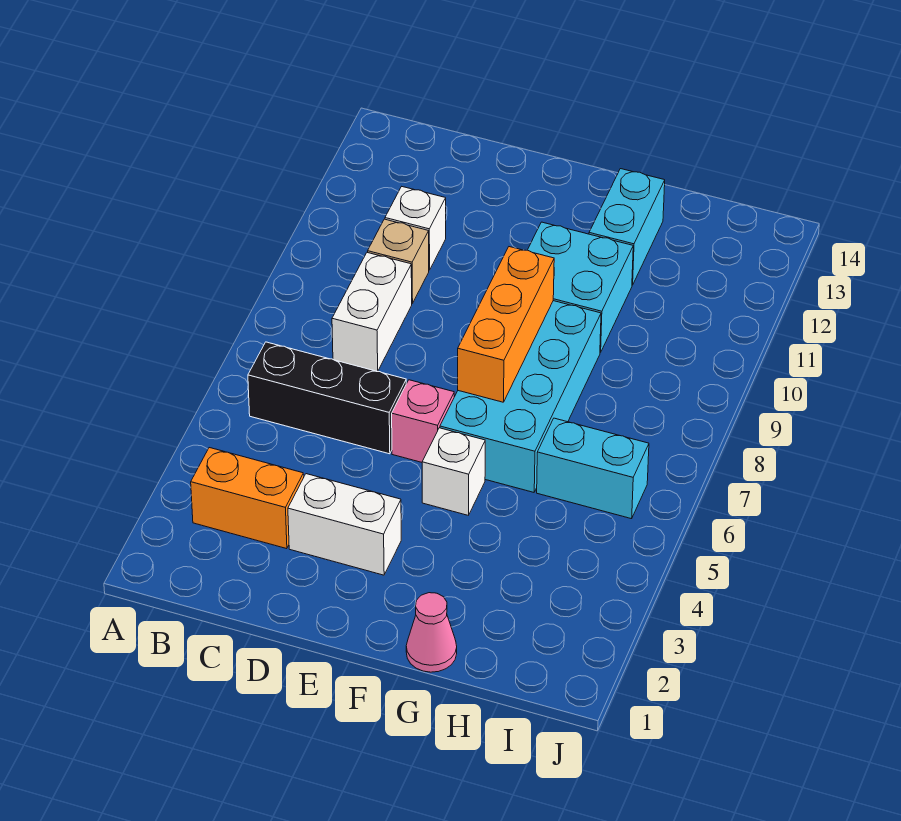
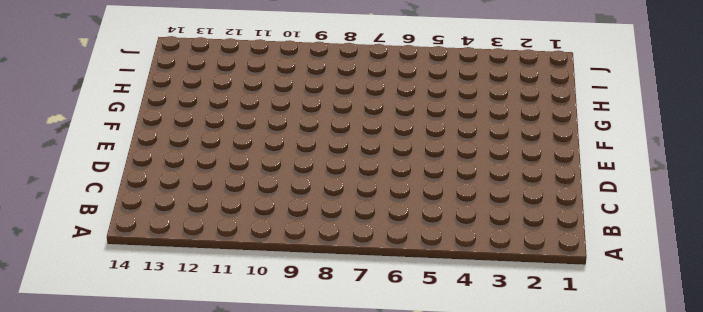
none -> orange brick B3:C3 level 1
none -> black brick B6:D6 level 1
none -> white brick C8:C9 level 1

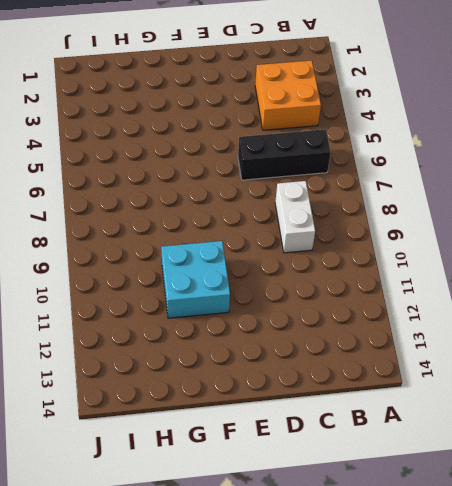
orange brick B3:C4 level 1 -> orange brick B3:C3 level 1
none -> tan brick C10 level 1
none -> white brick C11 level 1
none -> white brick D3:E3 level 1

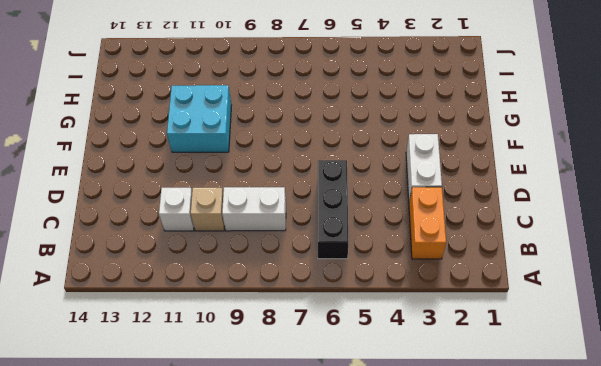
none -> pink brick E6 level 1
none -> white brick F5 level 1
none -> cyan brick F6:G9 level 1

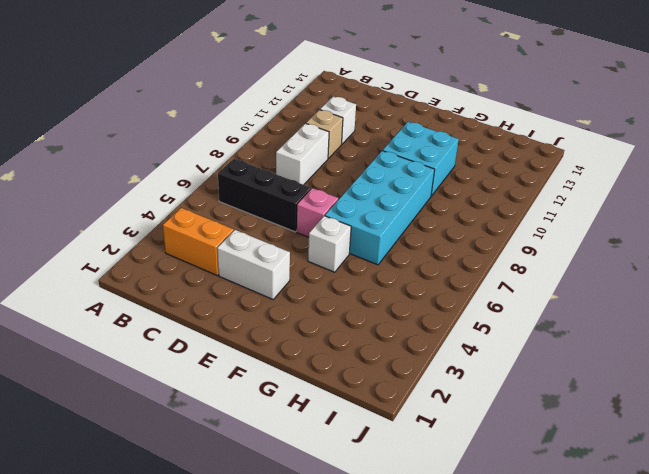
none -> pink cone G1 level 1
none -> cyan brick G12:G13 level 1
none -> cyan brick H6:I6 level 1

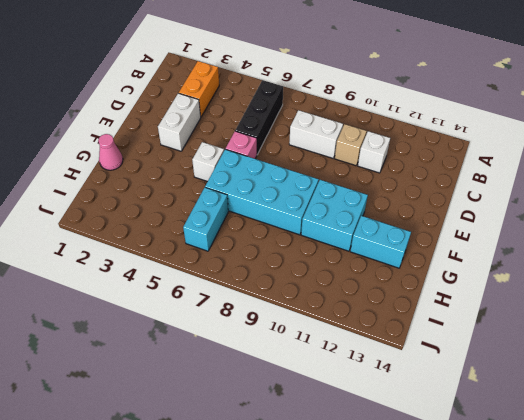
none -> orange brick F7:F9 level 2

